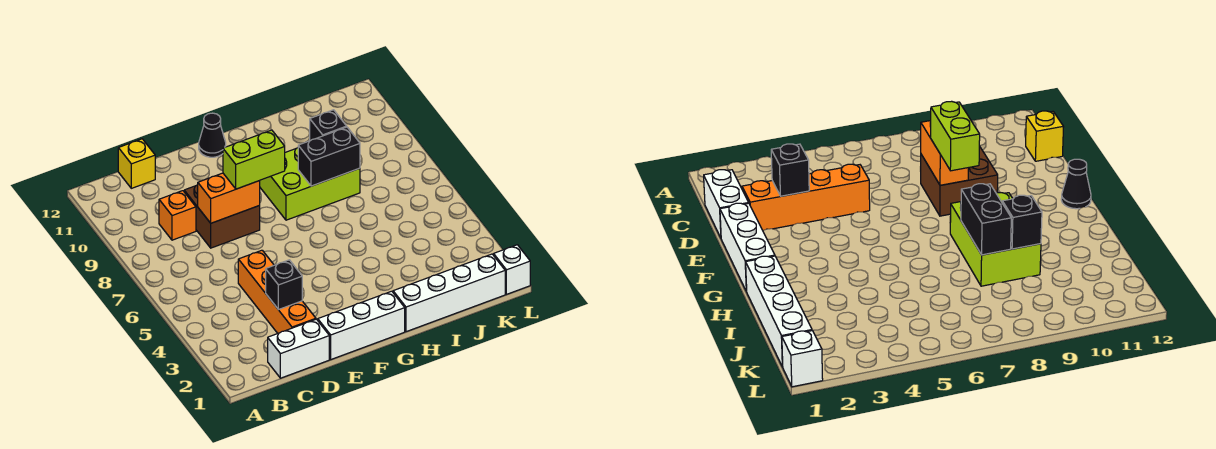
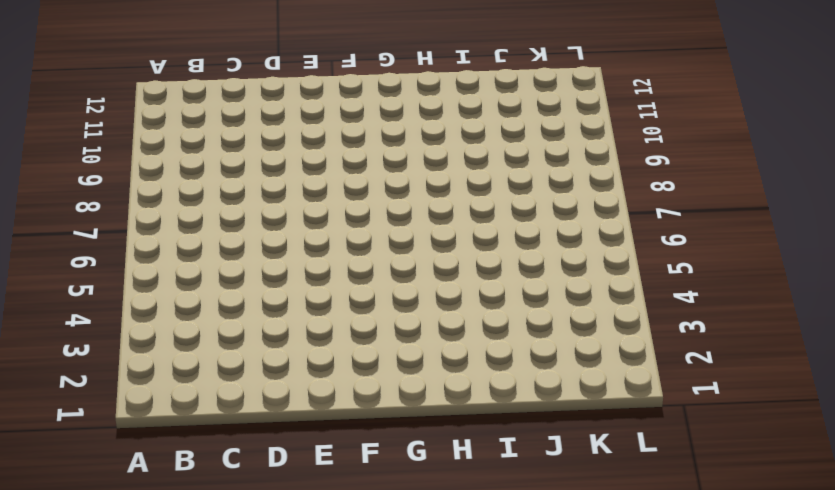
none -> white brick C1:D1 level 1
none -> orange brick C9 level 1
none -> yellow brick C12 level 1

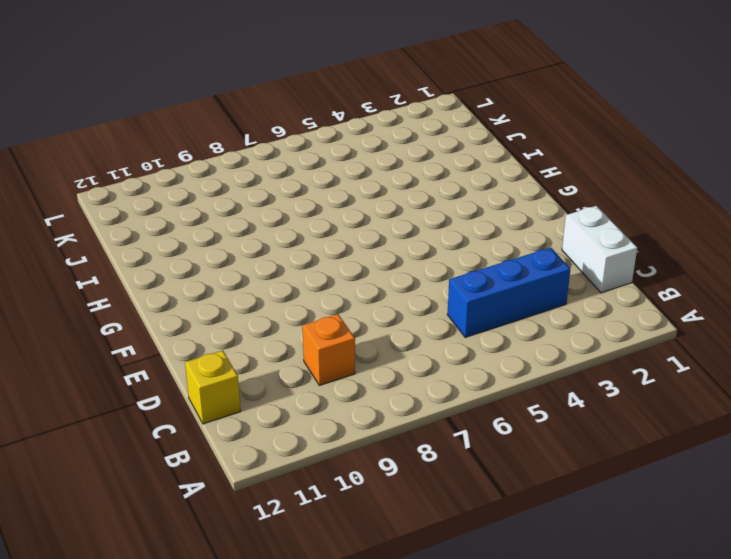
blue brick C3:C5 level 1 -> none
none -> orange brick D2:D5 level 1
none -> brown brick D8:E9 level 1
none -> white brick E1:G1 level 1

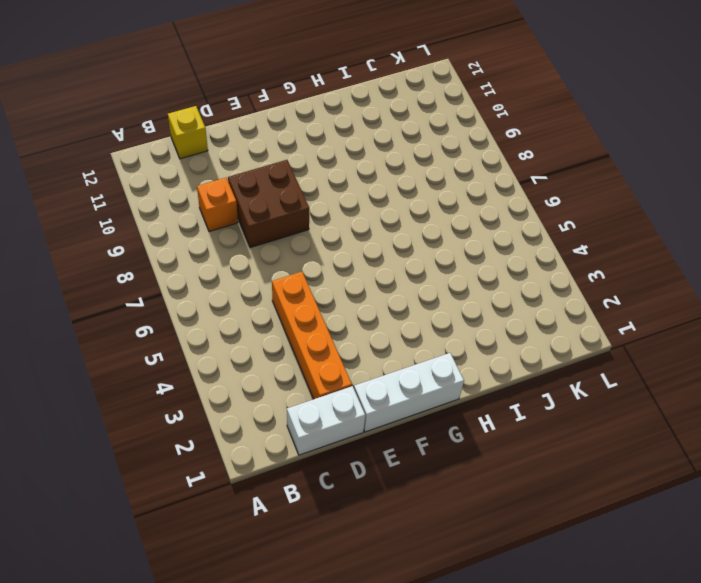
none -> black cone F12 level 1
none -> lime brick G8:I9 level 1
none -> white brick H1:K1 level 1

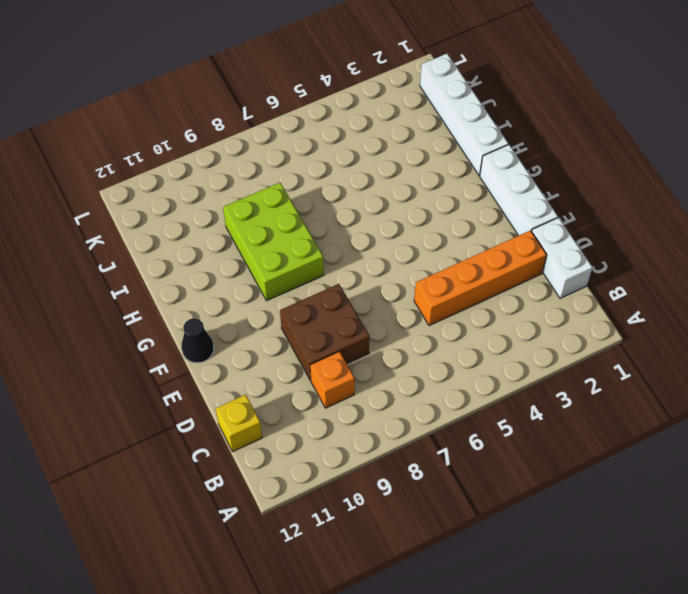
none -> white brick L1 level 1
none -> black brick D3 level 2
none -> orange brick D8:E8 level 2

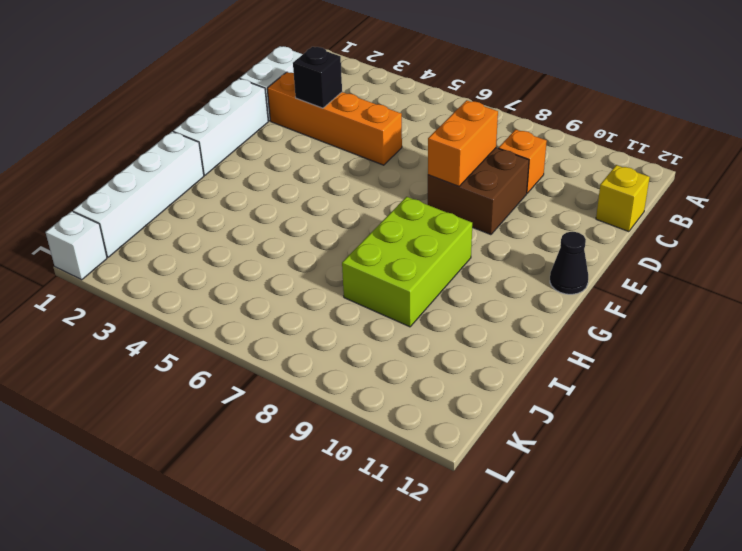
none -> black brick H8:I8 level 2
none -> black brick I9 level 2
none -> lime brick E8:F8 level 3

